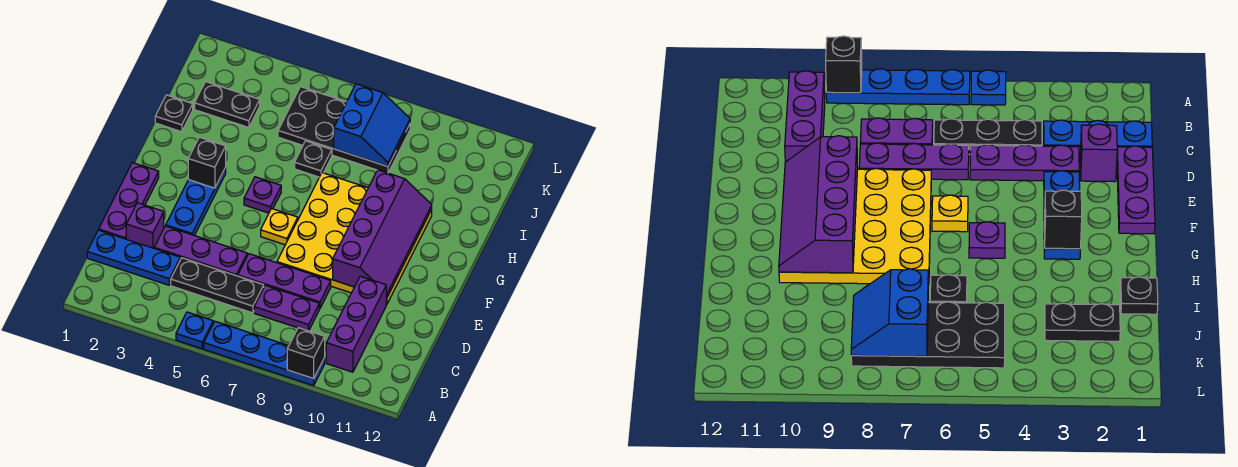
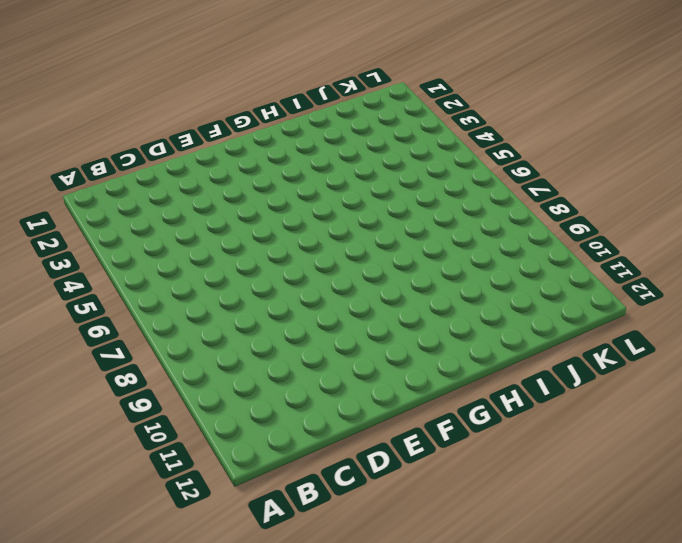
none -> blue plate A5 level 1
none -> blue plate A6:A9 level 1
none -> purple brick B10:D10 level 1

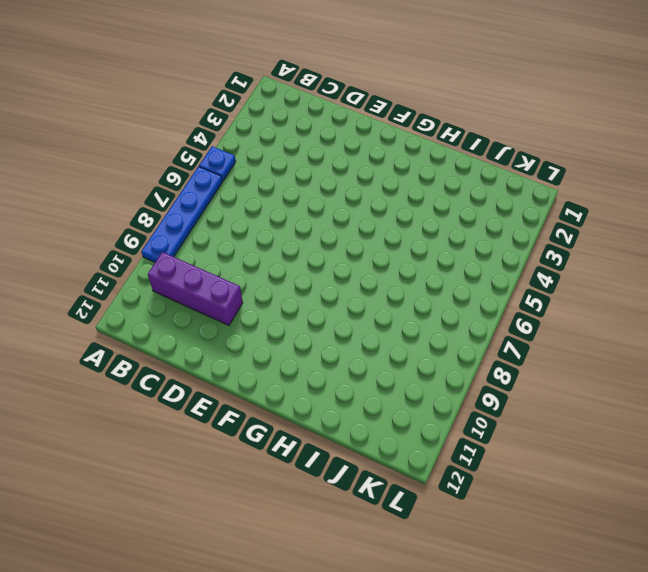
none -> blue plate C1:C3 level 1
none -> black plate C4:C6 level 1
none -> purple plate C7:C8 level 1

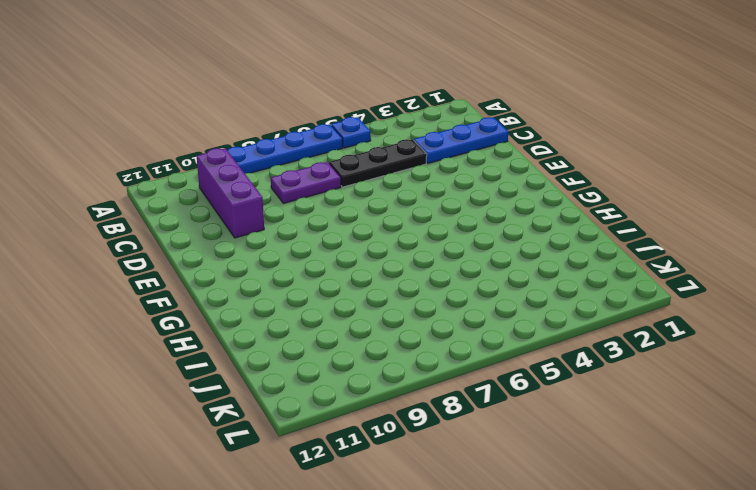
none -> purple plate D1:F1 level 1
none -> purple brick D2 level 1
none -> purple plate D3:D5 level 1

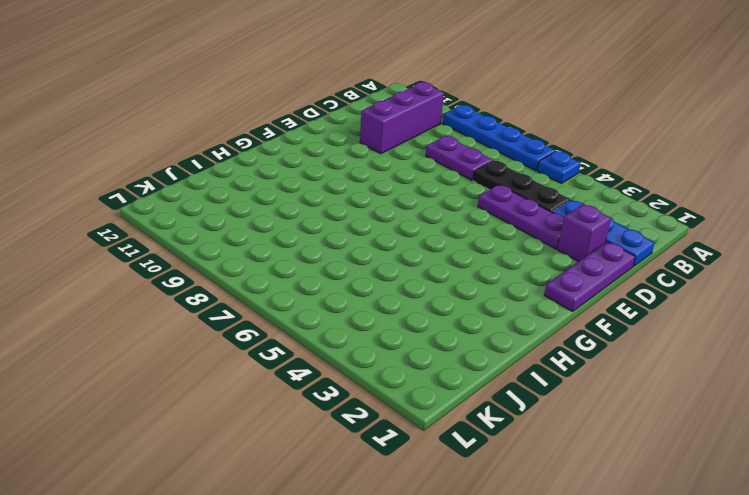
none -> purple plate D6:D8 level 1
none -> blue plate E3:G3 level 1
none -> yellow plate E7:H10 level 1

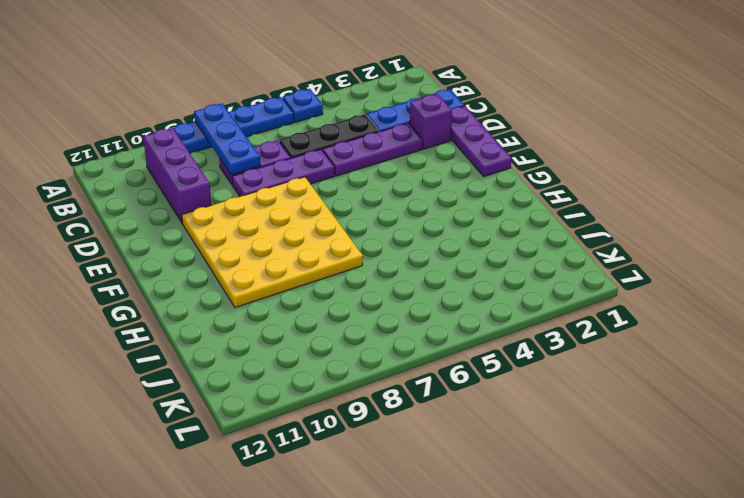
blue plate A8:C8 level 2 -> blue plate E3:G3 level 1
none -> yellow plate F6 level 1
none -> purple plate G5 level 1
none -> black plate I1 level 1

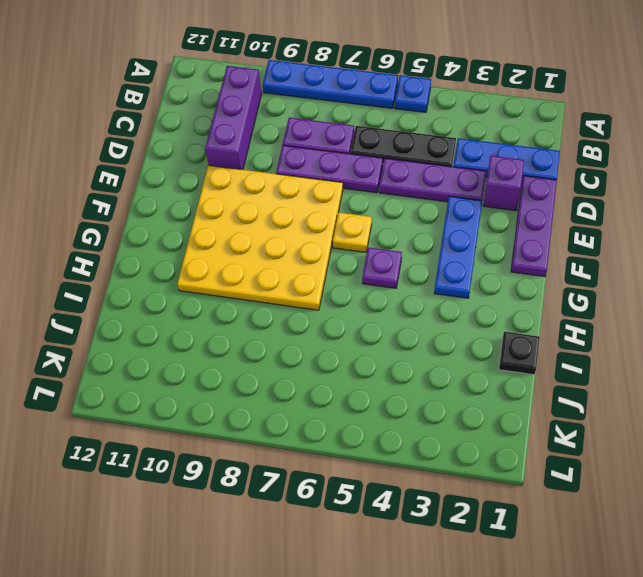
none -> black plate I6 level 1
none -> black plate J2:J3 level 1
none -> black plate J5:K8 level 1

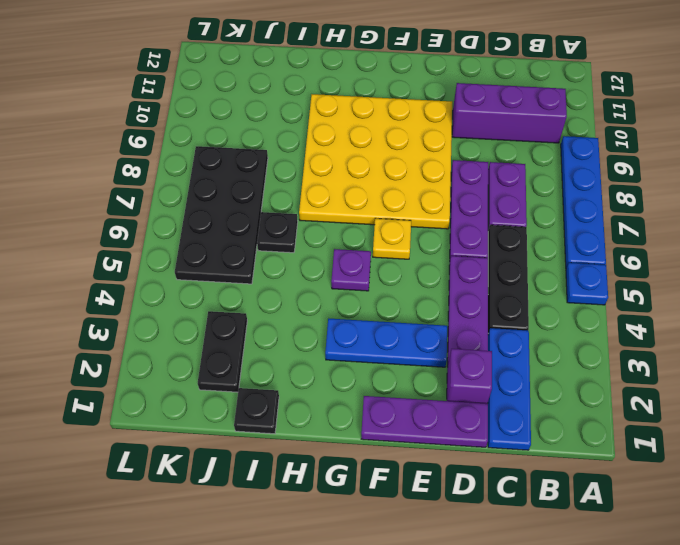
none -> black brick A9 level 2
none -> purple slope E9:H10 level 2 top 9
none -> black brick G3 level 2

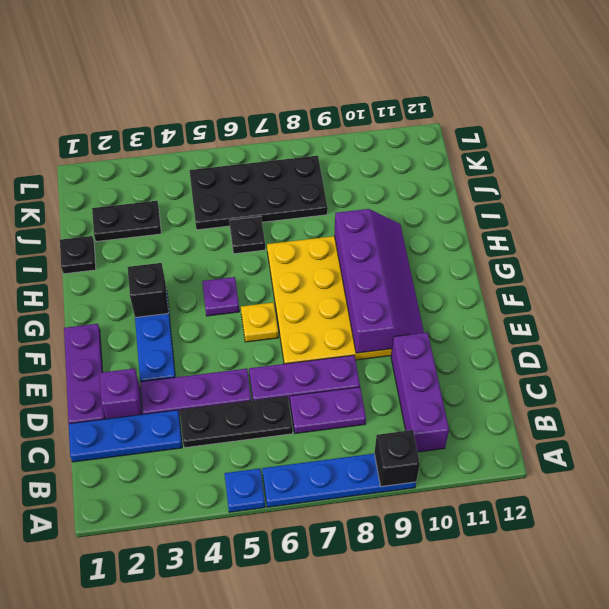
none -> blue slope J7:K8 level 2 top 7

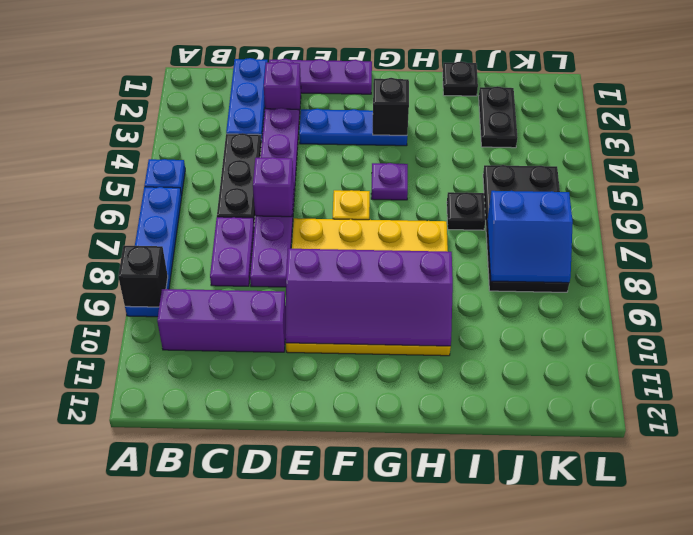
purple brick D6 level 2 -> none

